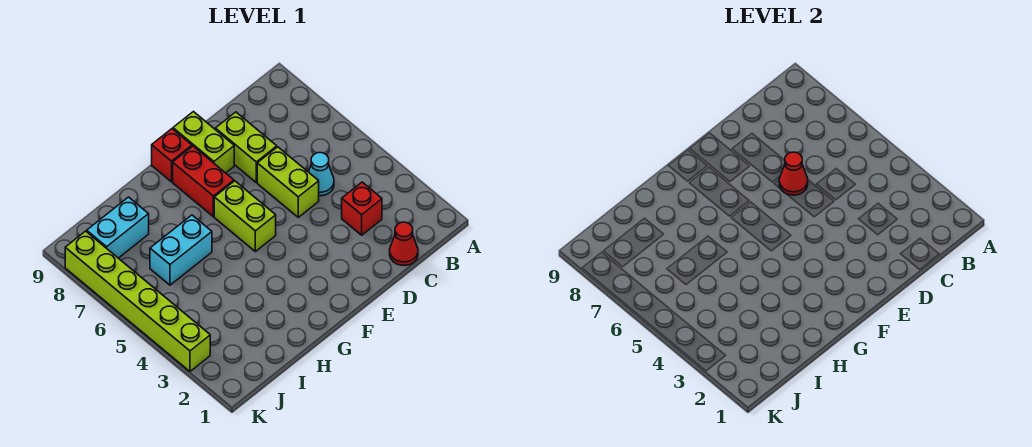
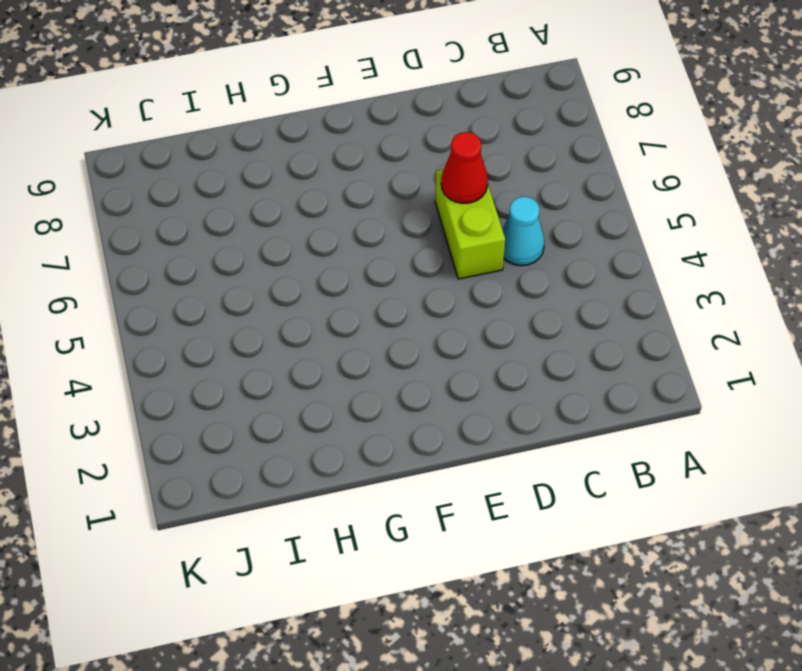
none -> red cone C1 level 1
none -> red brick C3 level 1
none -> lime brick D7:D8 level 1

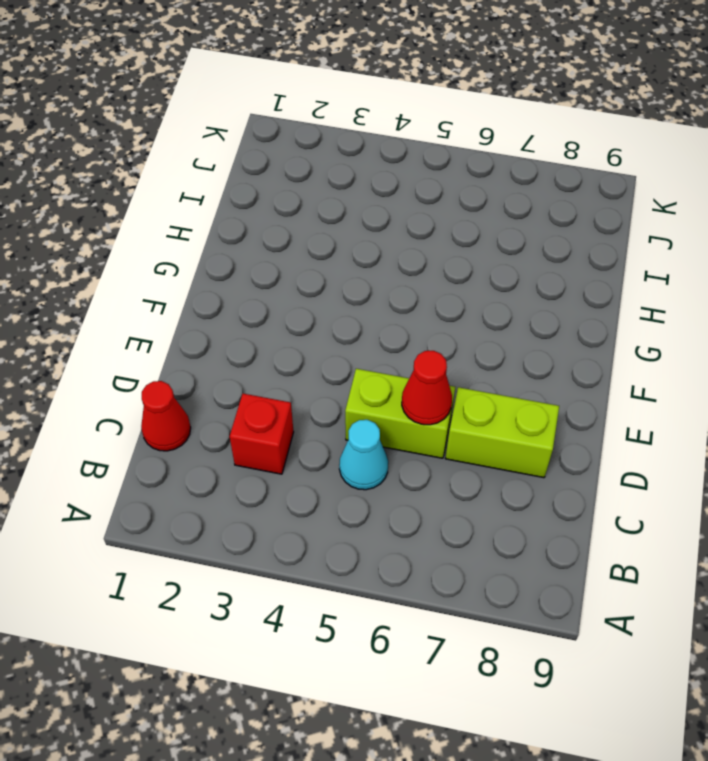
none -> lime brick E8:E9 level 1
none -> lime brick F5:F6 level 1
none -> red brick F7:F8 level 1

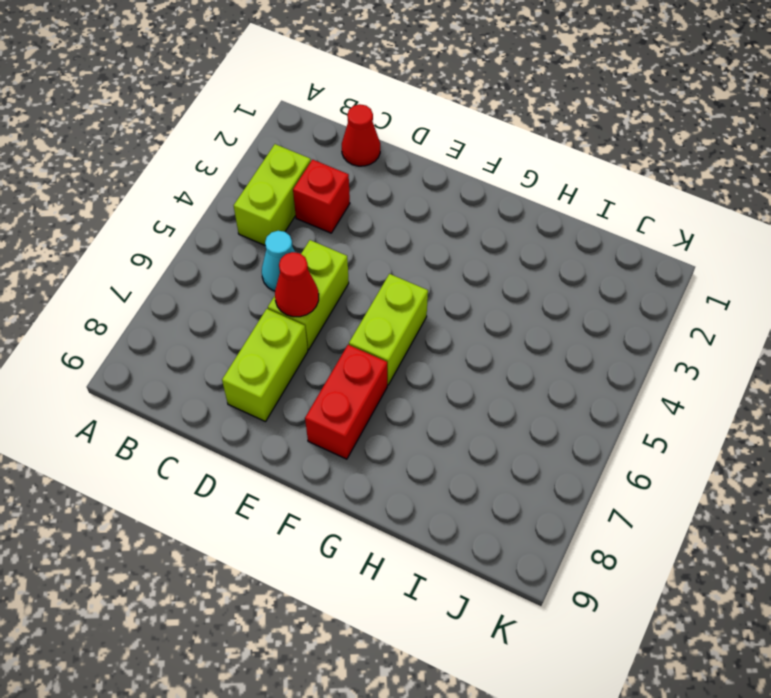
lime brick B3:B4 level 1 -> lime brick E8:E9 level 1
none -> red brick F9 level 1
none -> cyan brick H6:I6 level 1
none -> cyan brick I8:J8 level 1

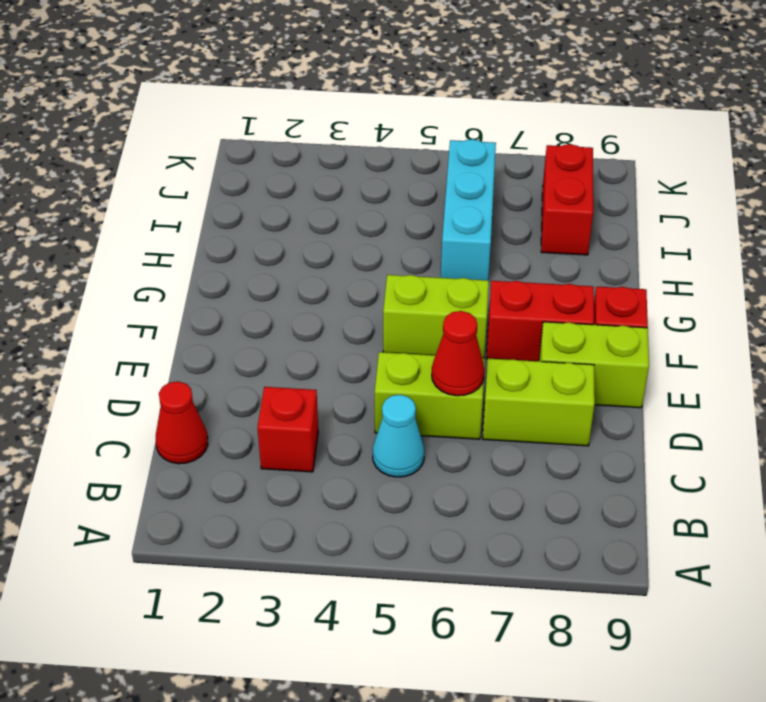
cyan brick H6:J6 level 1 -> cyan brick H6:I6 level 1
red brick I8:J8 level 1 -> cyan brick I8:J8 level 1
none -> lime brick K3:K8 level 1

